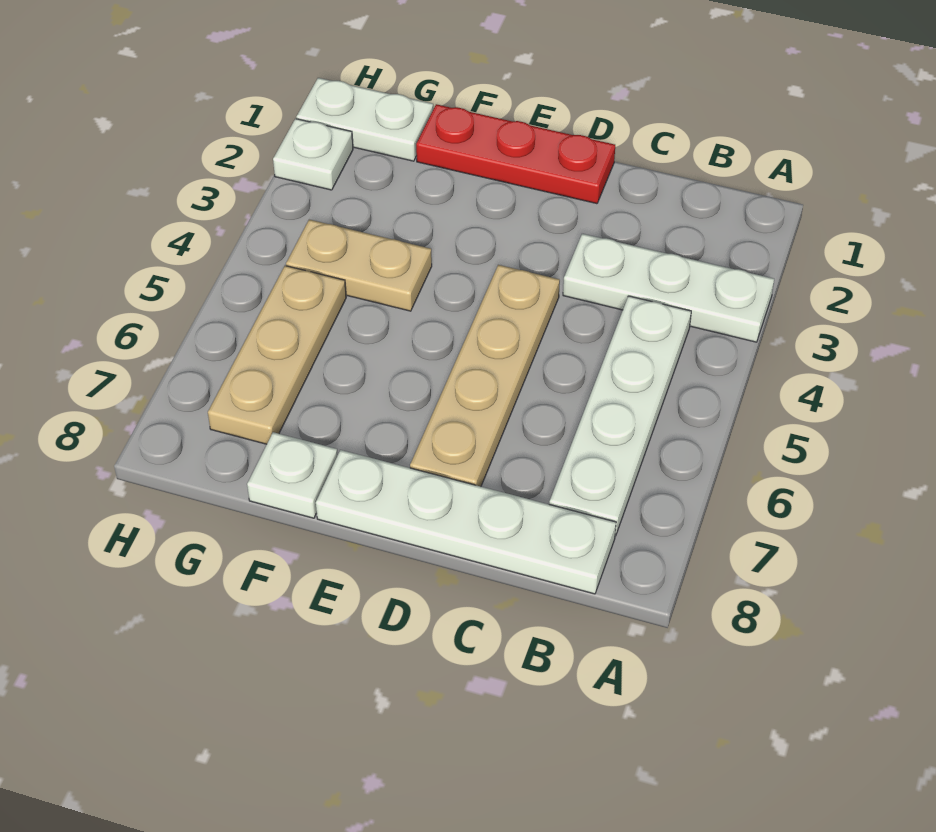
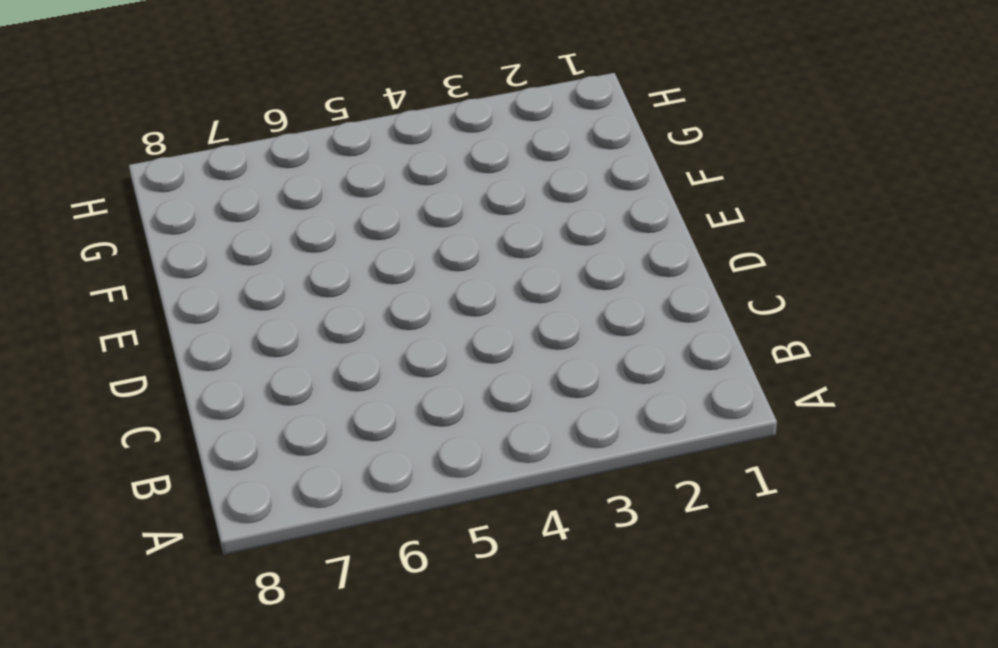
none -> white plate A3:C3 level 1
none -> white plate B4:B7 level 1

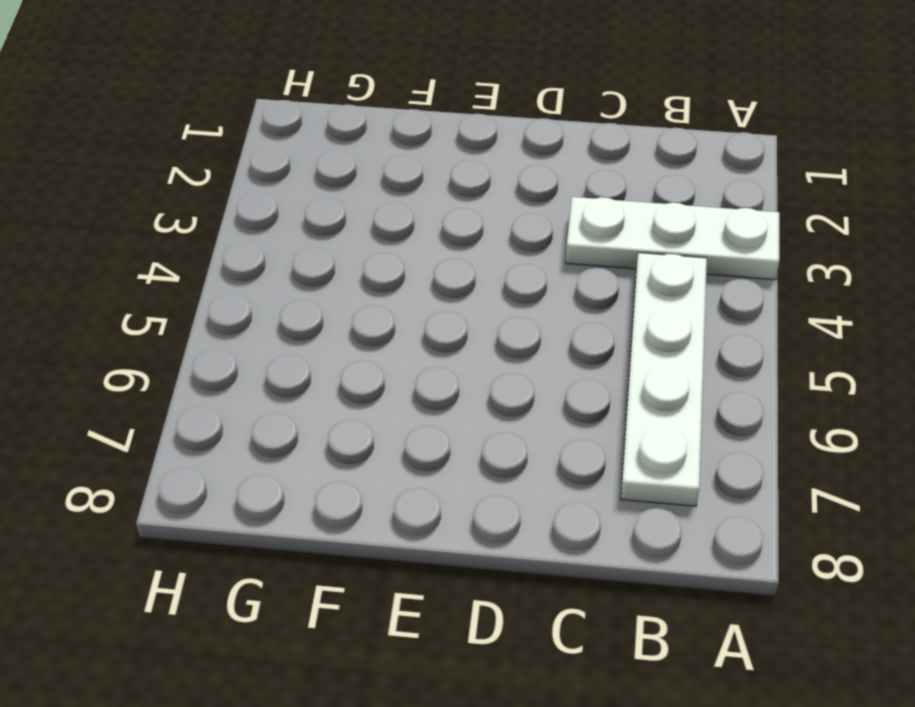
none -> white plate B8:E8 level 1
none -> red plate D1:F1 level 1

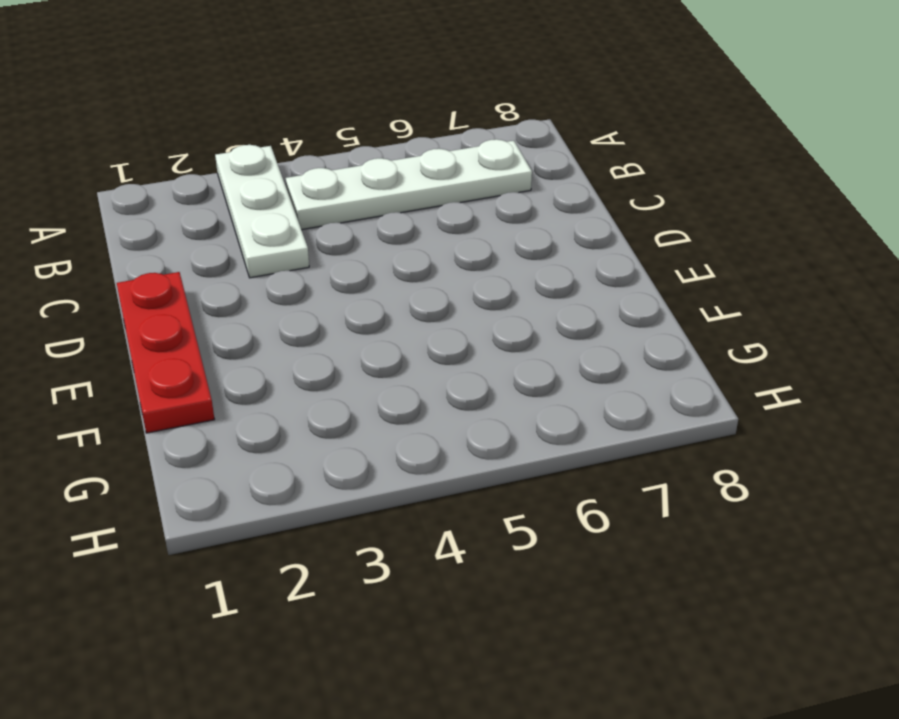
none -> white plate B8:E8 level 1
none -> tan plate D4:D7 level 1

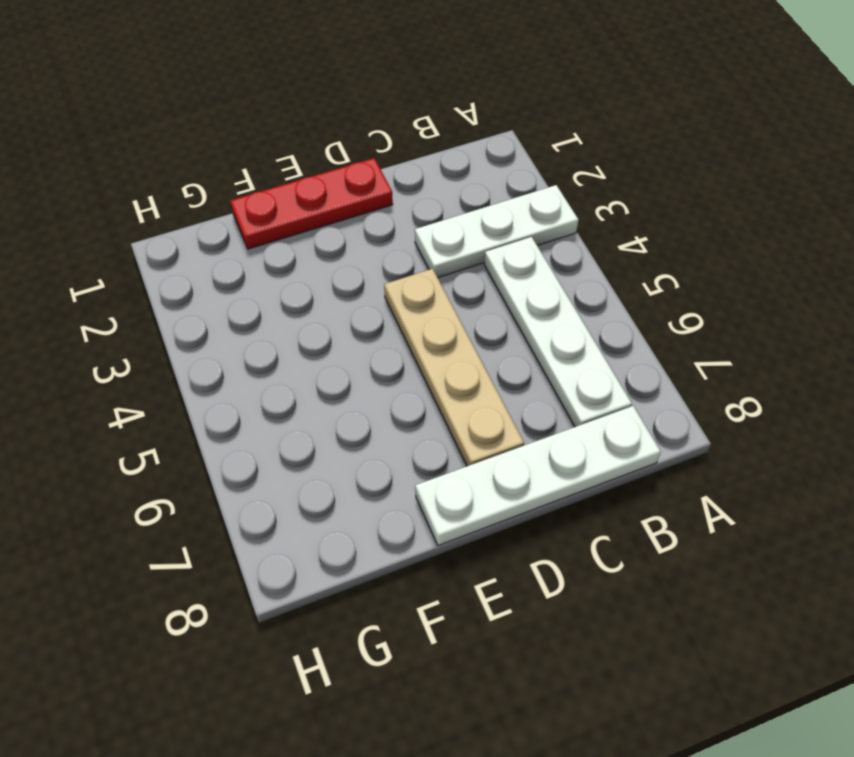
none -> tan plate F4:G4 level 1
none -> white plate F8 level 1

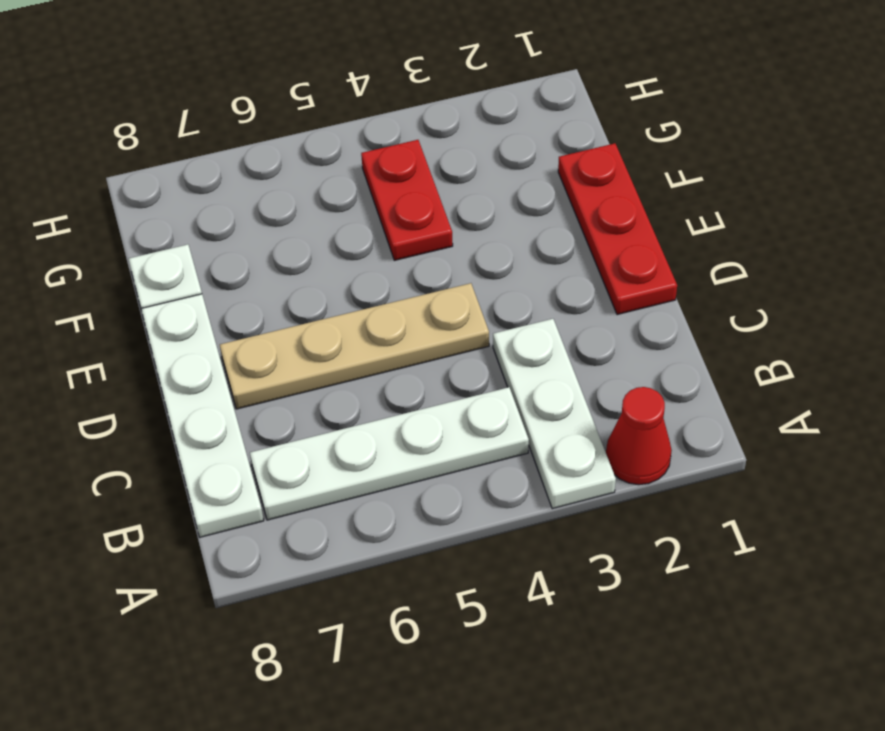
red cone A2 level 1 -> none
red plate F4:G4 level 1 -> tan plate F4:G4 level 1
none -> white plate G1:H1 level 1
none -> tan plate G5:G7 level 1

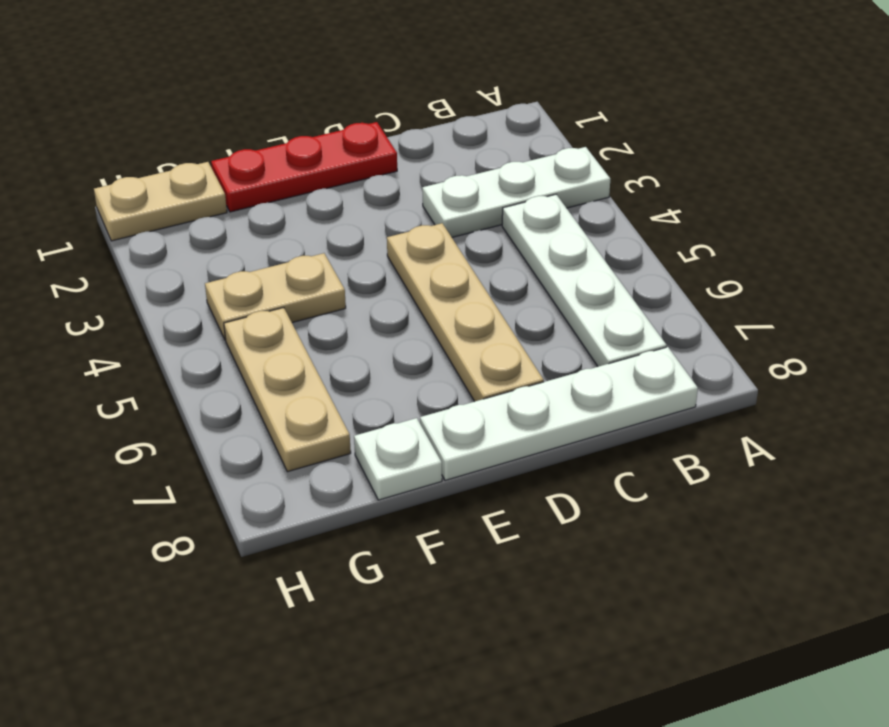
tan plate G1:H1 level 1 -> white plate G1:H1 level 1
none -> white plate H2 level 1

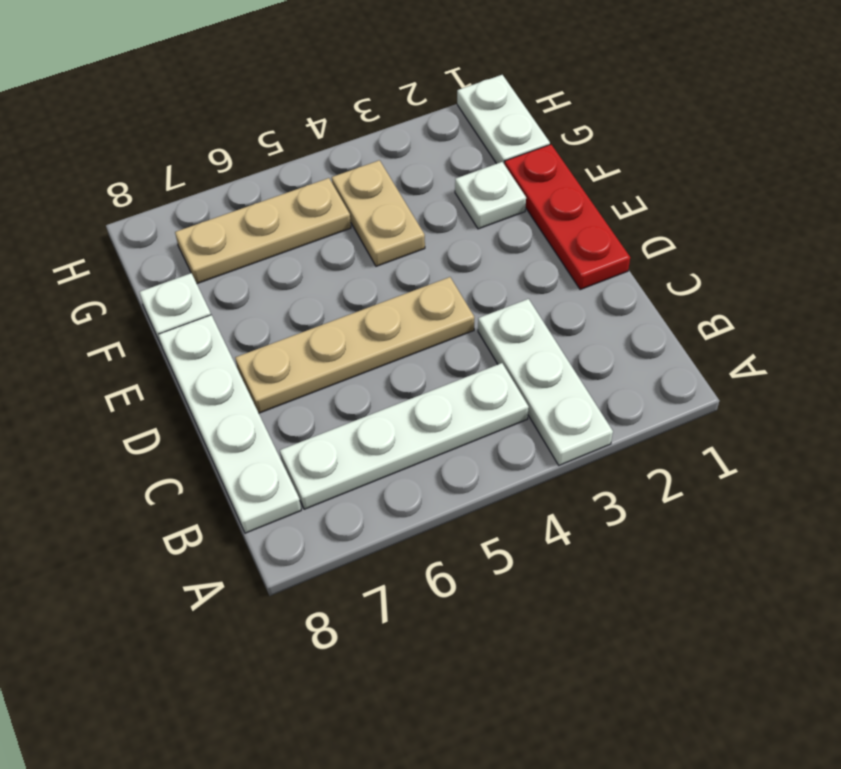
white plate F2 level 1 -> white plate H2 level 1

